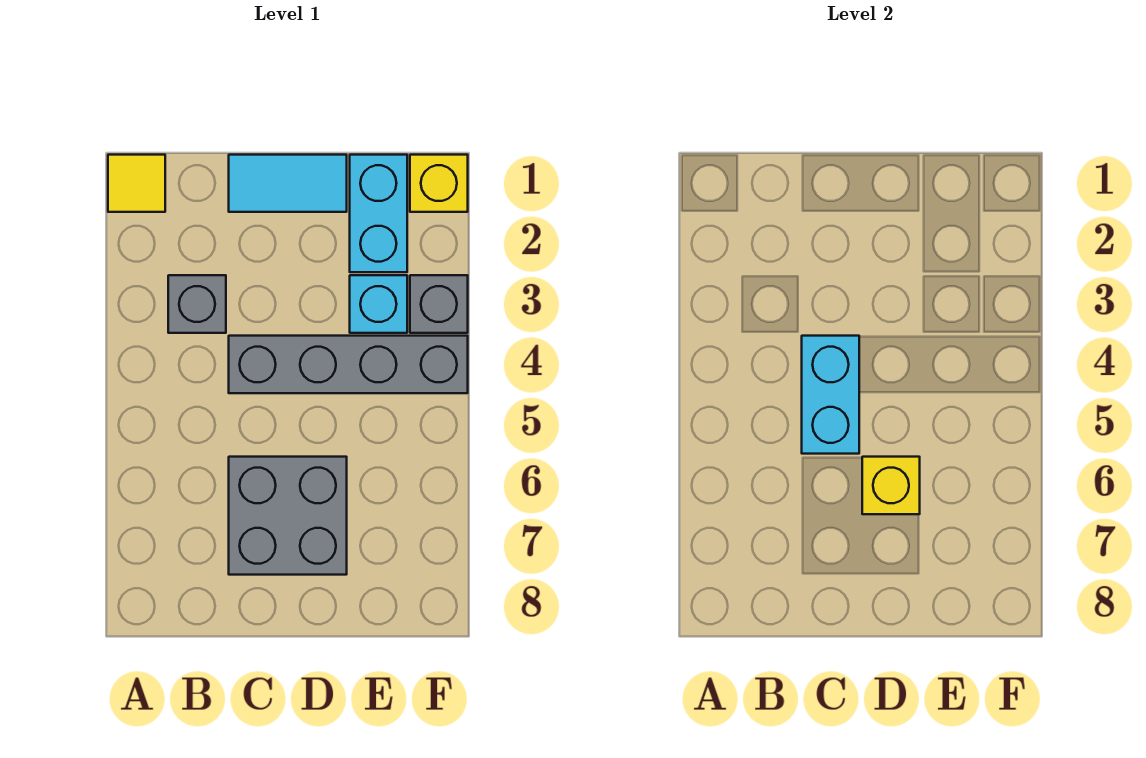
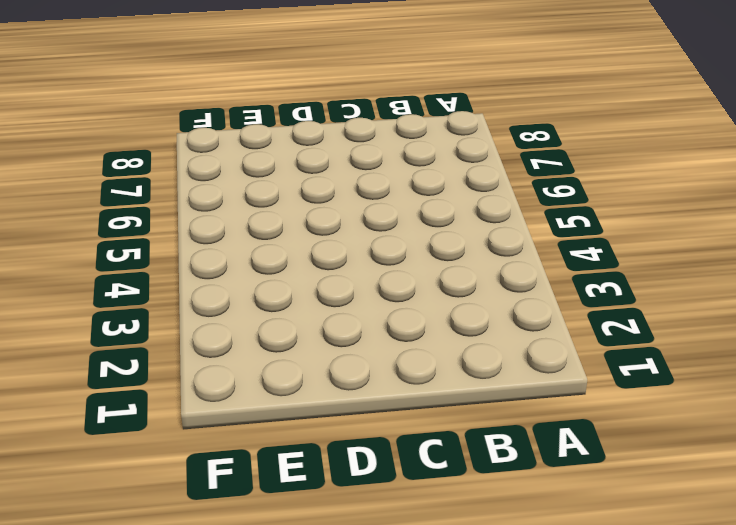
none -> yellow tile A1 level 1
none -> grey brick B3 level 1

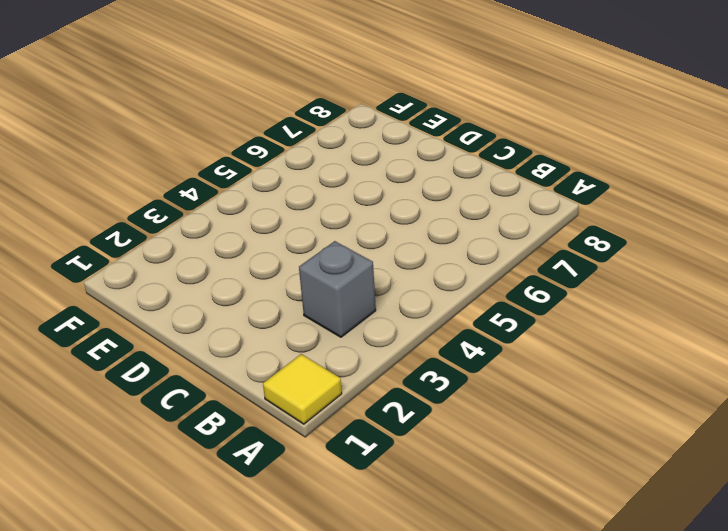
none -> cyan tile C1:D1 level 1
none -> grey brick C4:F4 level 1

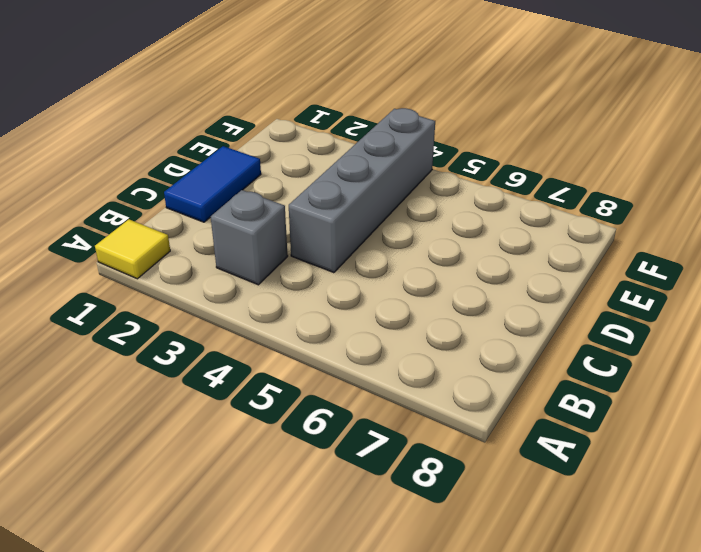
blue tile C1:D1 level 1 -> cyan tile C1:D1 level 1
none -> grey brick C6:D7 level 1
none -> cyan brick E1:E2 level 1

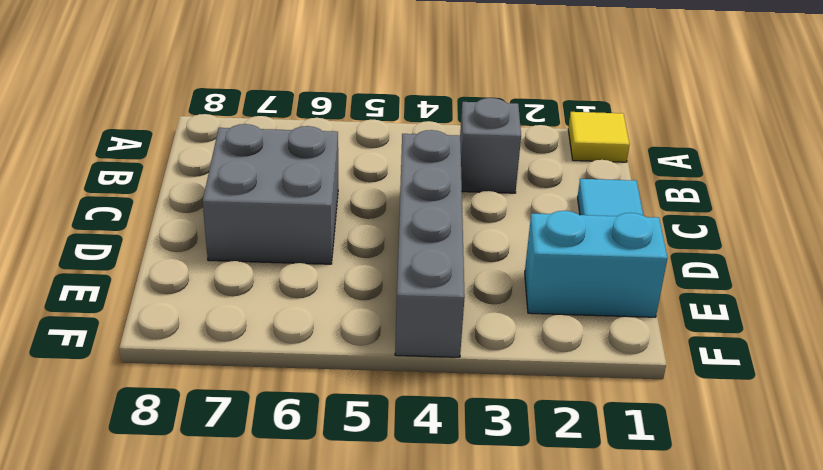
none -> cyan brick E3 level 1
none -> yellow brick F1 level 1

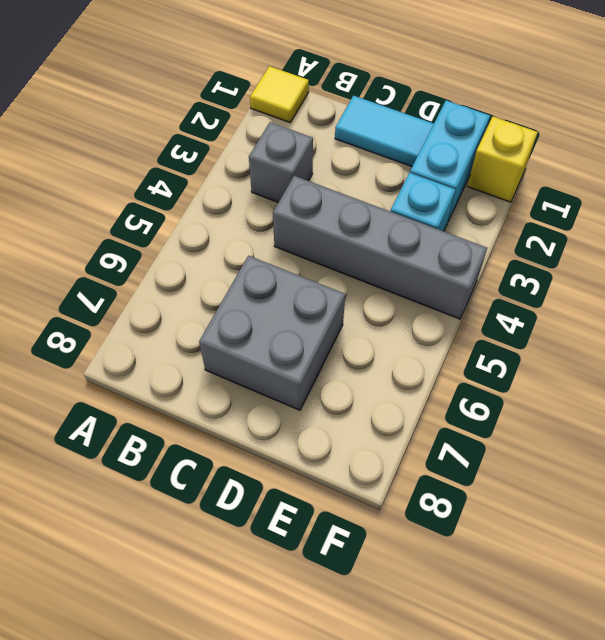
none -> grey brick F3 level 1
none -> cyan brick C4:C5 level 2

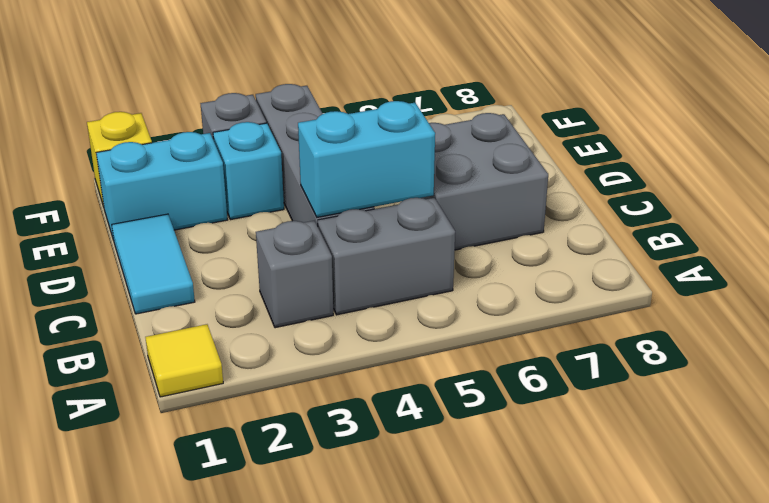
grey brick B4:B5 level 1 -> none
none -> yellow brick D6 level 2

